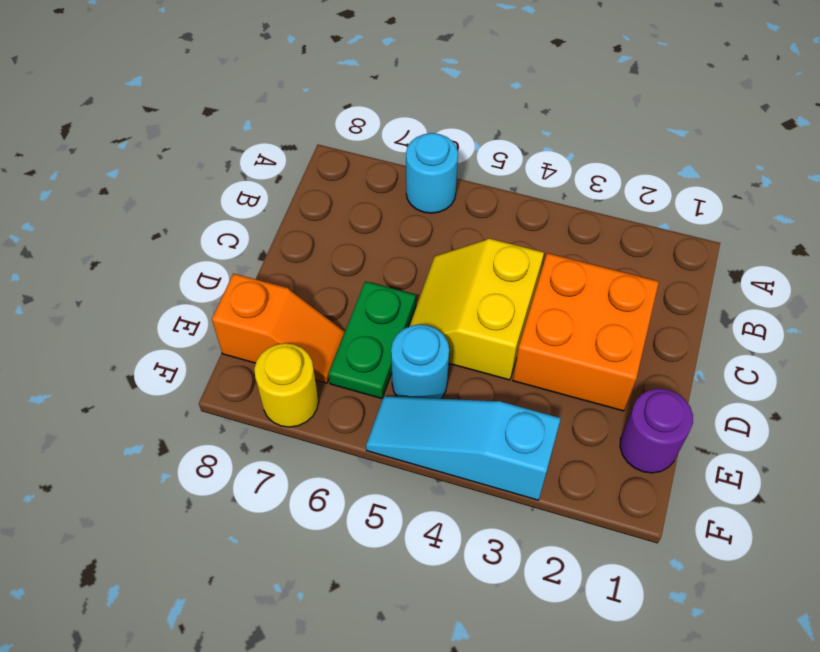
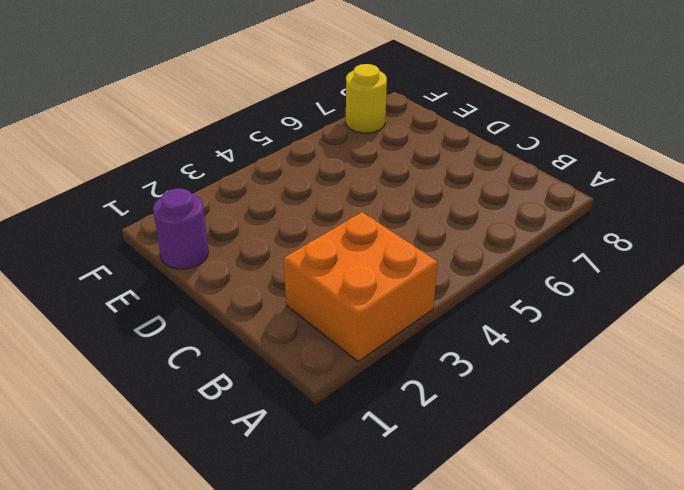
orange brick A2:B3 level 1 -> orange brick C2:D3 level 1
none -> cyan round brick A6 level 1
none -> yellow slope C4:D5 level 1 top 4

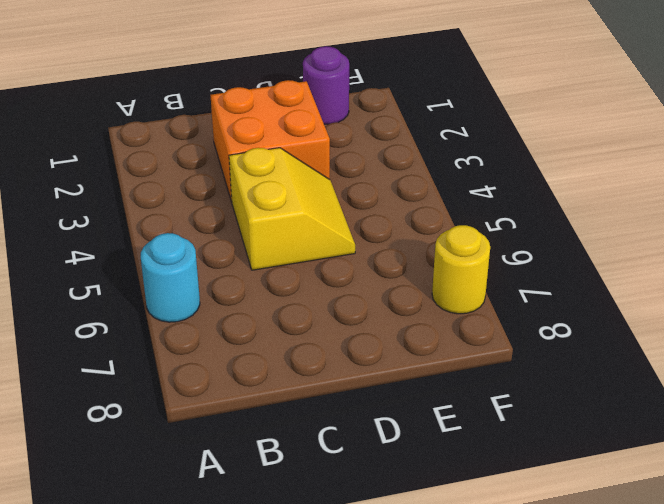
yellow slope C4:D5 level 1 top C -> yellow slope C4:D5 level 1 top 4
none -> green plate D6:E6 level 1
none -> cyan round brick E5 level 1

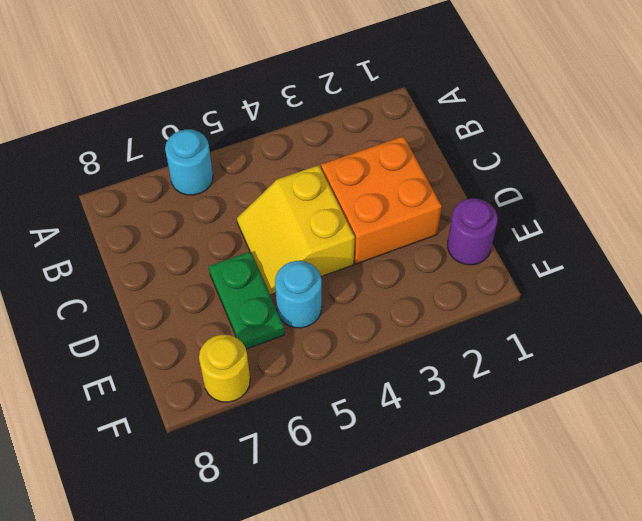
none -> orange slope E7:E8 level 1 top 8
none -> cyan slope F3:F5 level 1 top 3

